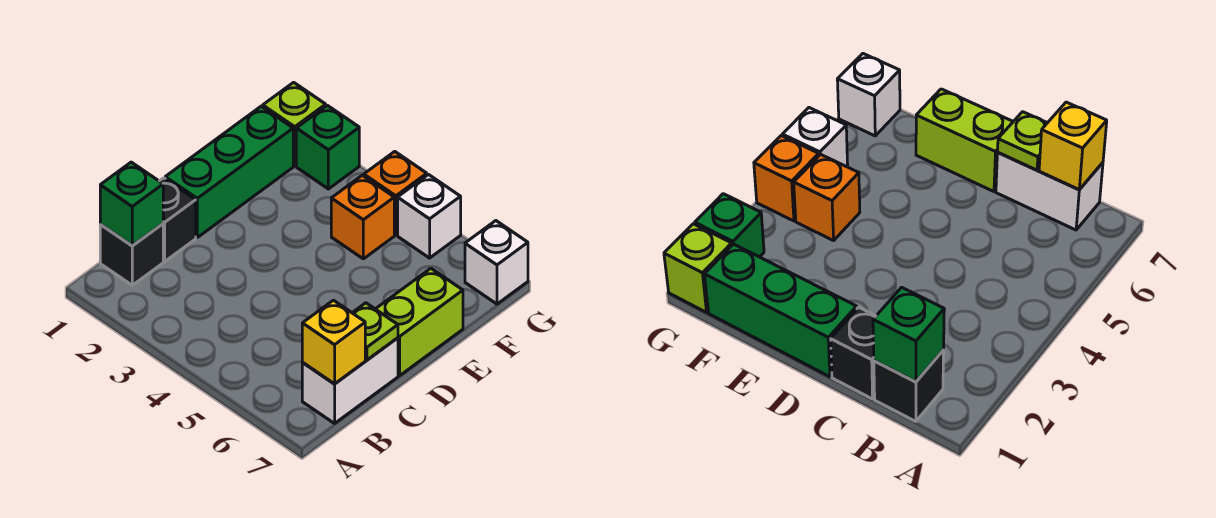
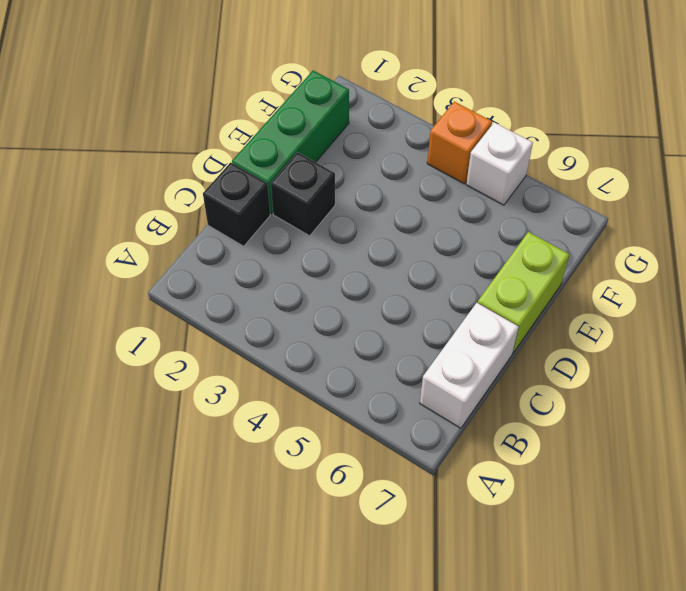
black brick D2 level 1 -> black brick B1 level 1
none -> orange brick F4 level 1
none -> lime brick G1 level 1
none -> green brick G2 level 1

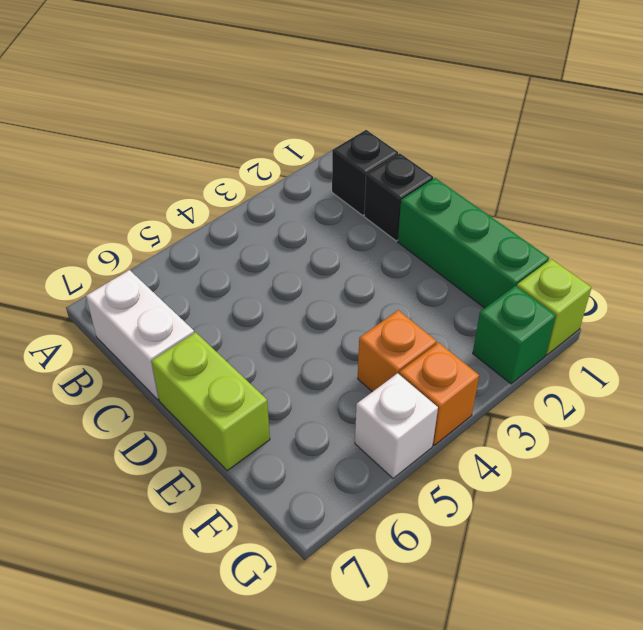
none -> white brick G7 level 1
none -> green brick B1 level 2
none -> yellow brick B7 level 2

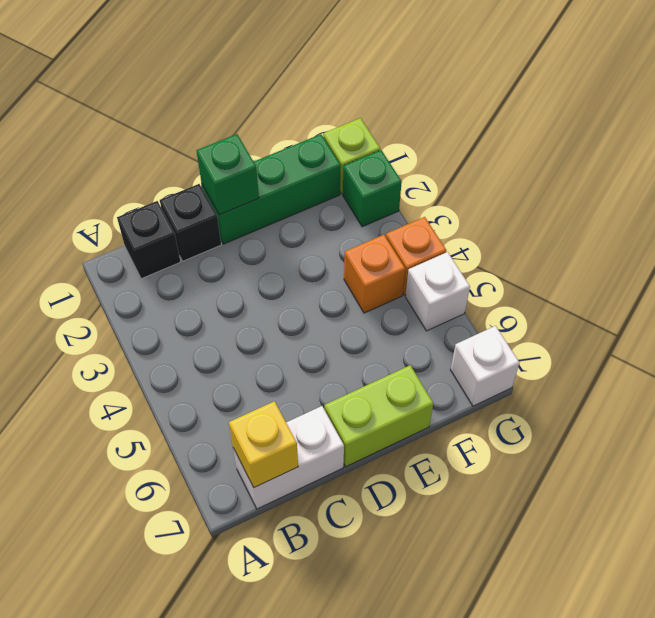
green brick D1 level 2 -> green brick B1 level 2
none -> lime plate C7 level 2

